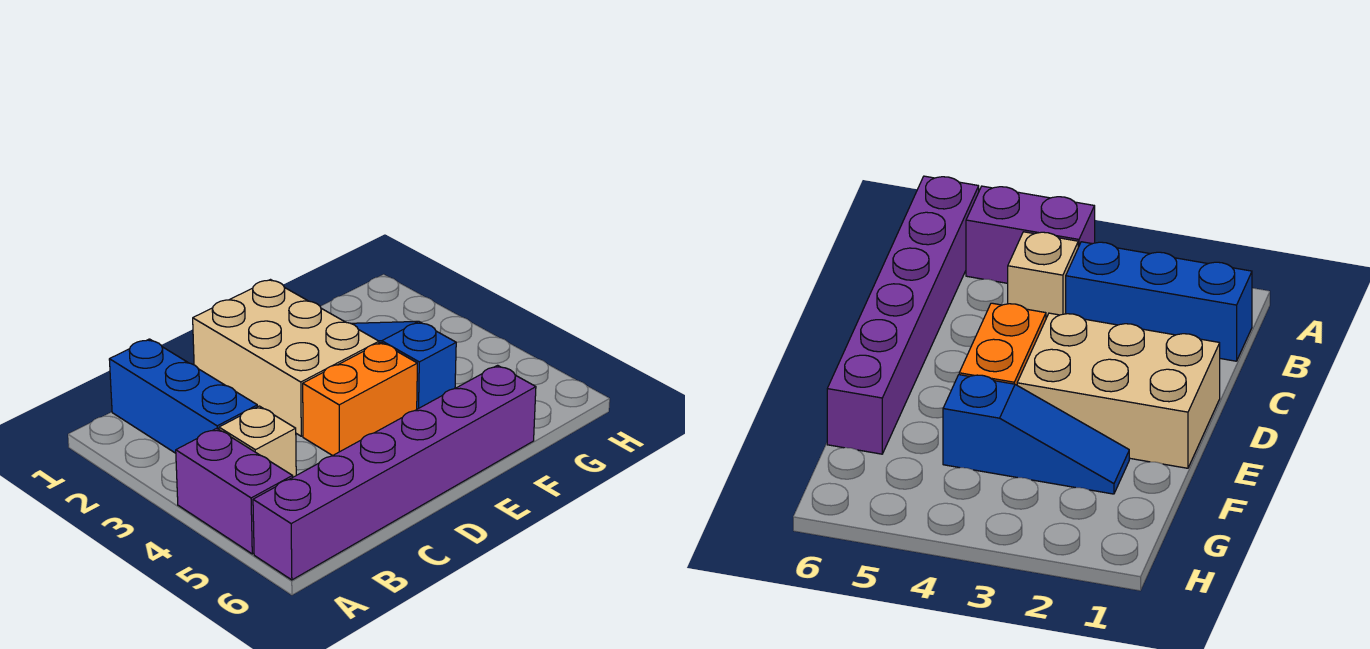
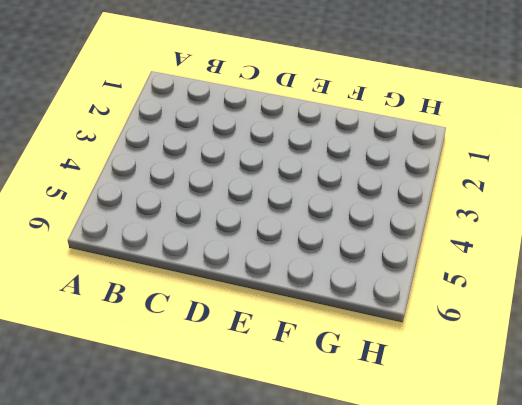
none -> purple brick A4:A5 level 1
none -> purple brick A6:F6 level 1

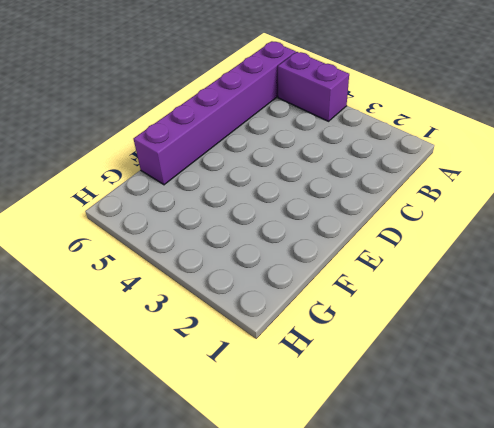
none -> blue brick B1:B3 level 1
none -> tan brick B4 level 1

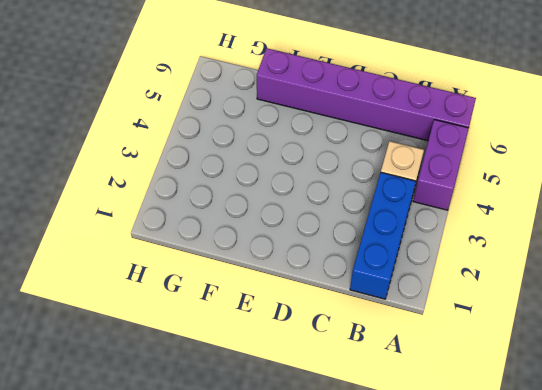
none -> tan brick D1:E3 level 1
none -> orange brick D4:E4 level 1

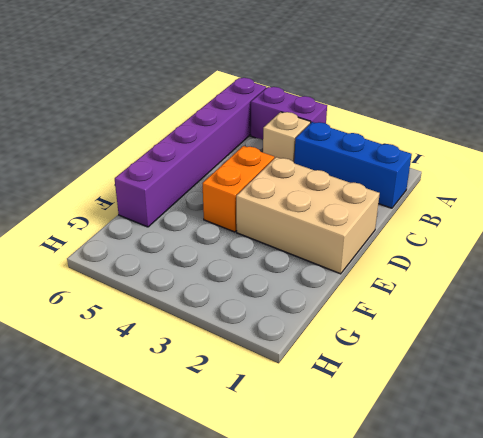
none -> blue slope F2:F4 level 1 top 4

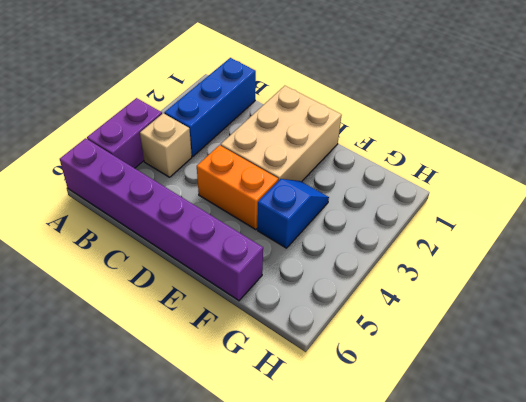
blue slope F3:F4 level 1 top 4 -> blue slope F2:F4 level 1 top 4

